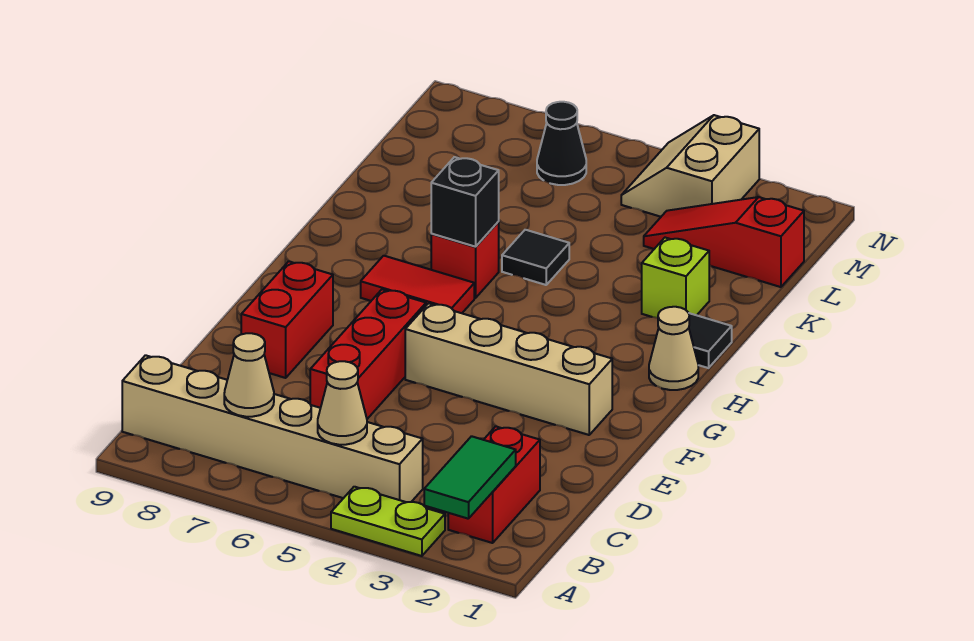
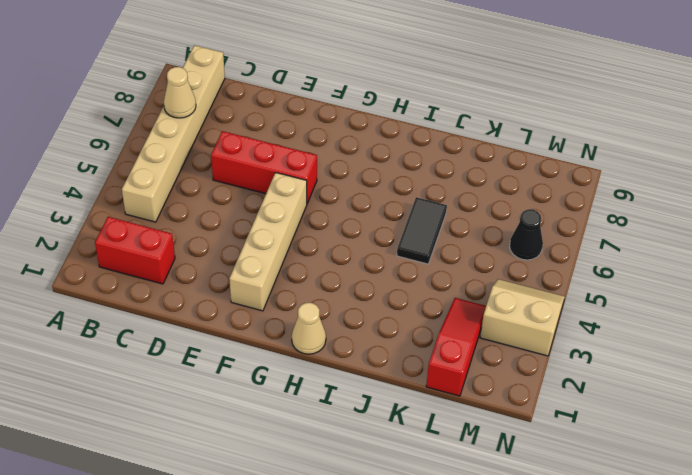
black tile J5:J6 level 1 -> black tile J5 level 1
none -> lime plate A3:A4 level 1
none -> red brick E8:F8 level 1
none -> red tile H6:H7 level 1

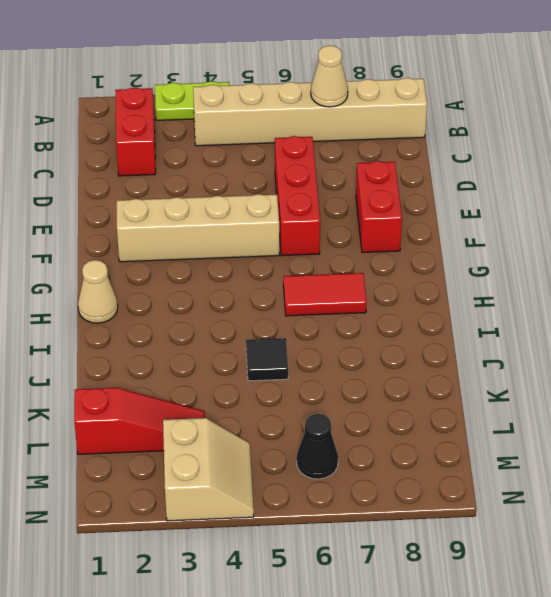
none -> black tile I1 level 1
none -> red brick I6 level 1
none -> lime brick J2 level 1

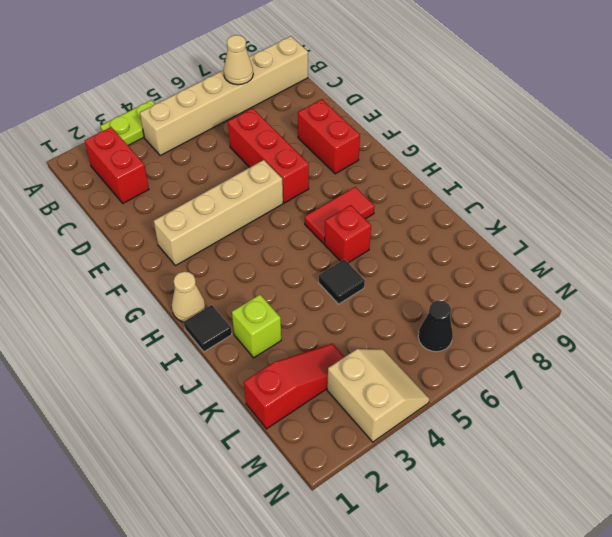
none -> green tile A2:B2 level 2
none -> tan cone B5 level 2
none -> black brick I6 level 2

